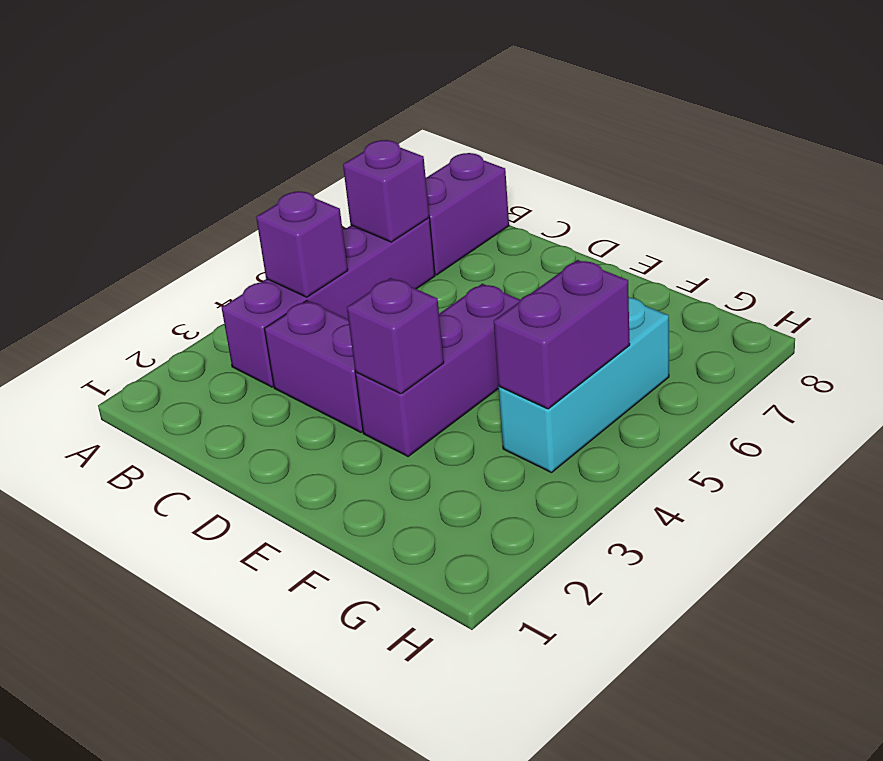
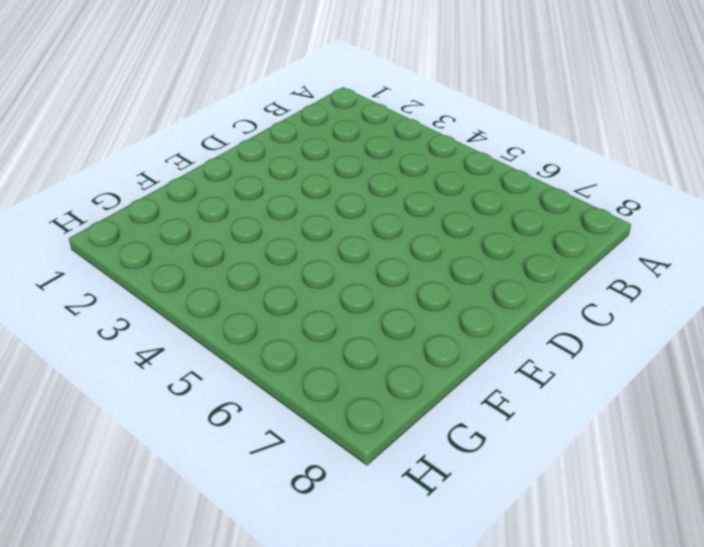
none -> purple brick B3:B6 level 1
none -> purple brick B7:B8 level 1

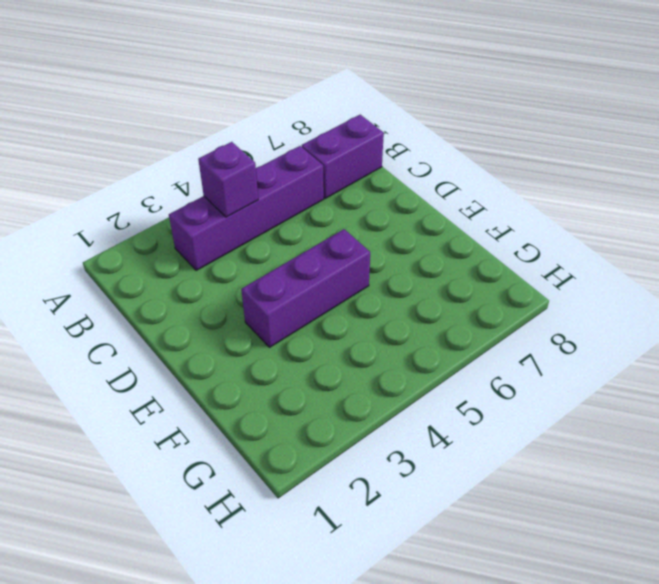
none -> purple brick C3:D3 level 1
none -> cyan brick G4:G6 level 1

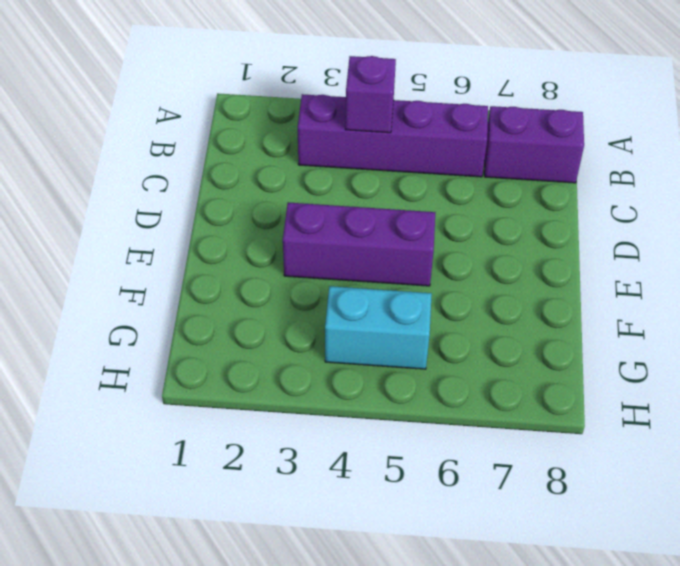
cyan brick G4:G5 level 1 -> cyan brick G4:G6 level 1
none -> purple brick C3:D3 level 1
none -> purple brick B6 level 2

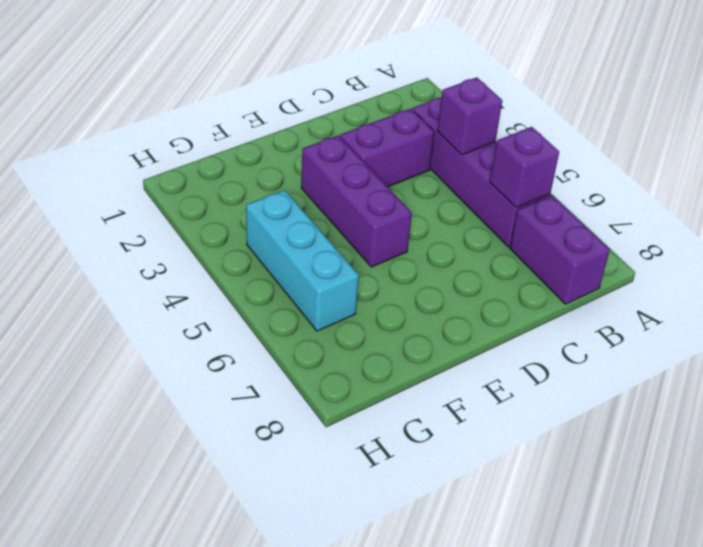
none -> purple brick E3 level 2
none -> purple brick G4:G5 level 2

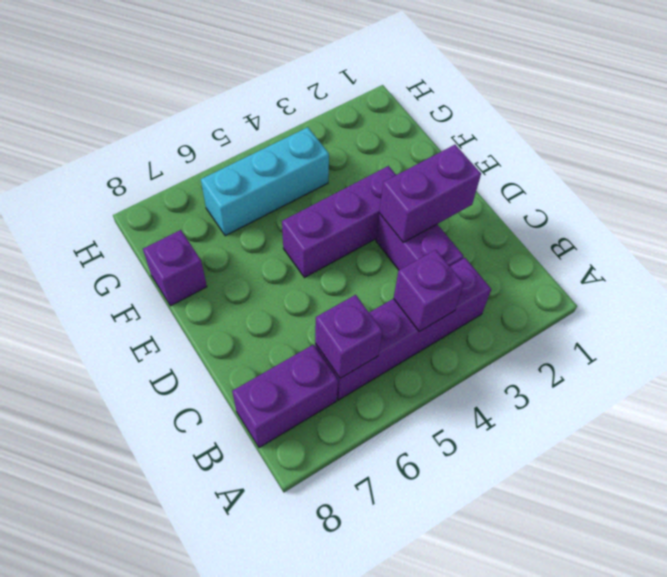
purple brick D2:D3 level 2 -> purple brick G4:G5 level 2
purple brick F8 level 1 -> purple brick E3 level 2

